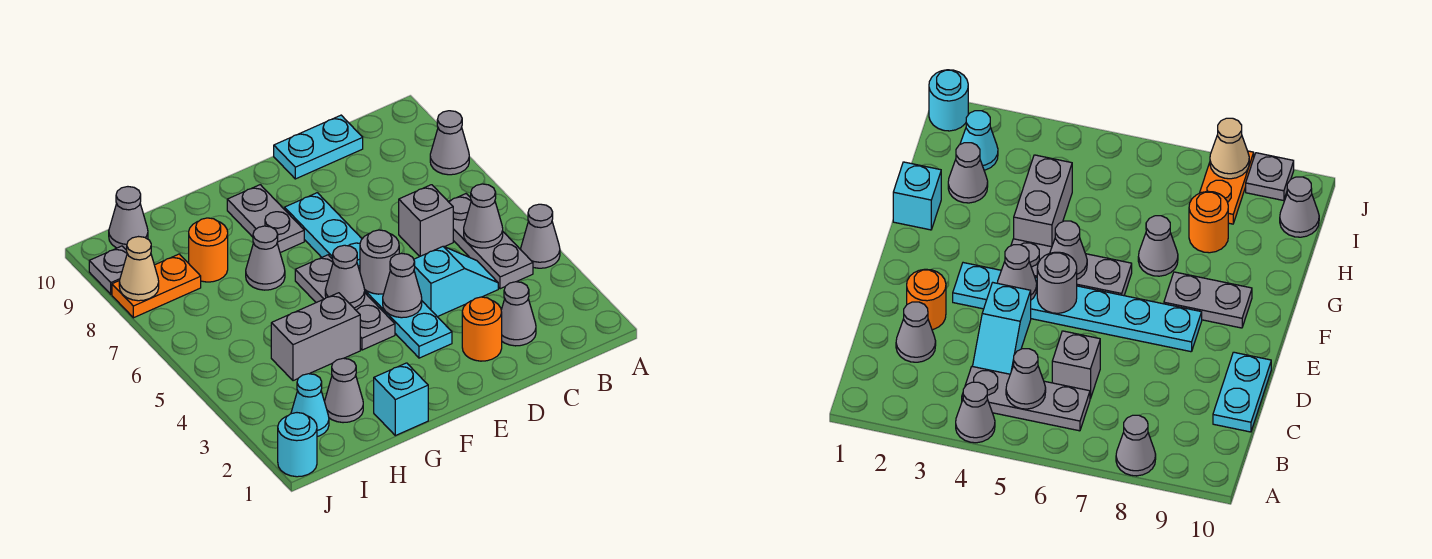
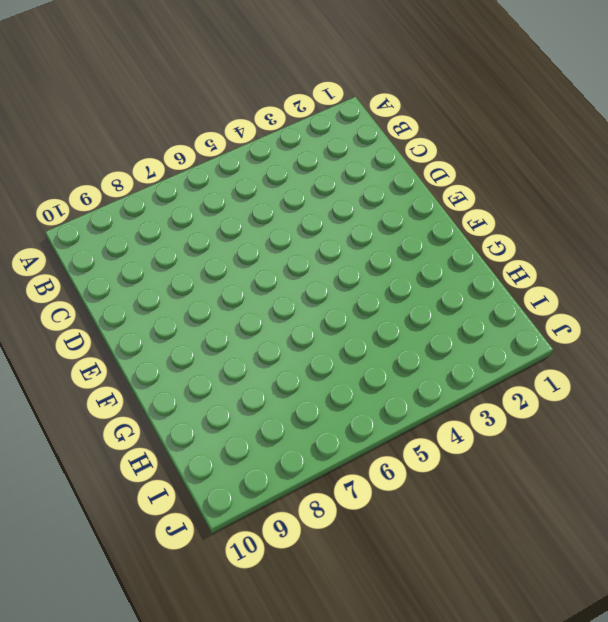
none -> grey cone A4 level 1
none -> grey cone A8 level 1
none -> grey plate B4:B6 level 1

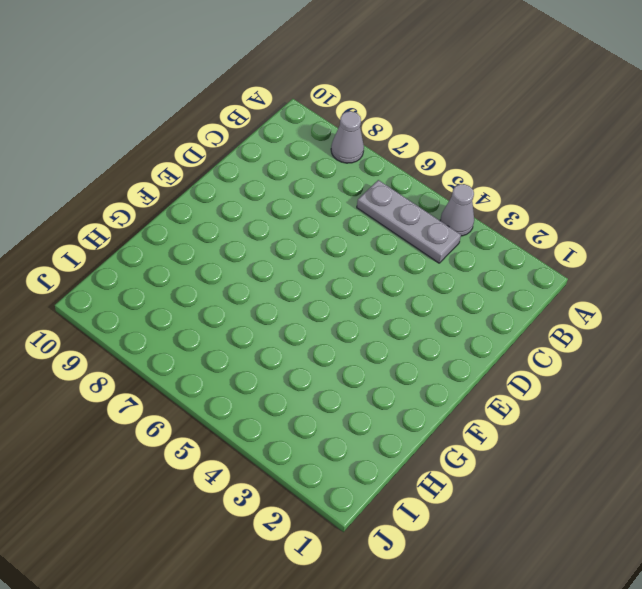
none -> grey cone C2 level 1
none -> cyan slope C4:D4 level 1 top D
none -> grey brick C6 level 1

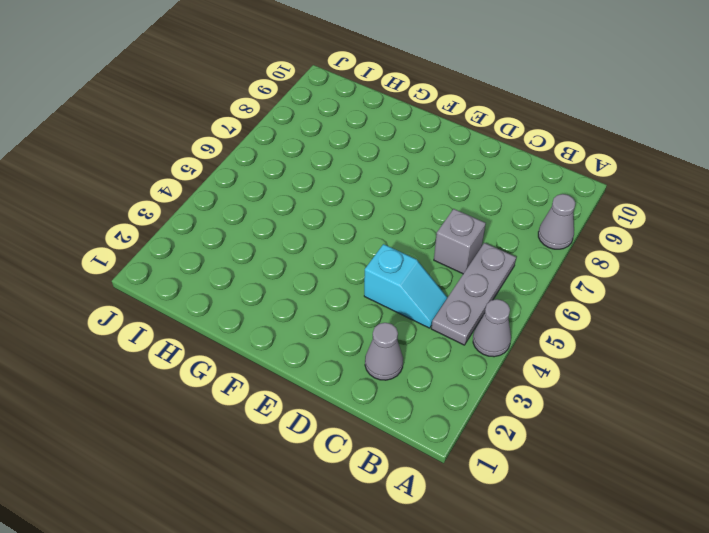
none -> cyan plate C10:D10 level 1
none -> orange round brick D2 level 1
none -> cyan plate E3:E8 level 1

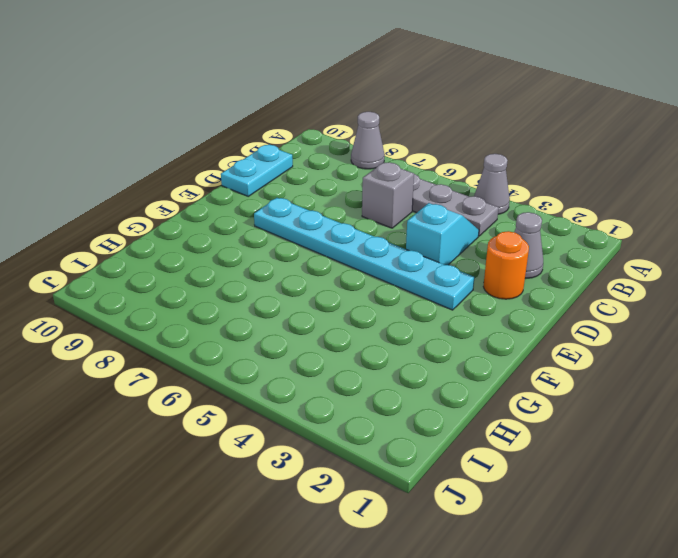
none -> grey plate F4:F6 level 1
none -> grey plate F8:F9 level 1
none -> cyan brick G1 level 1

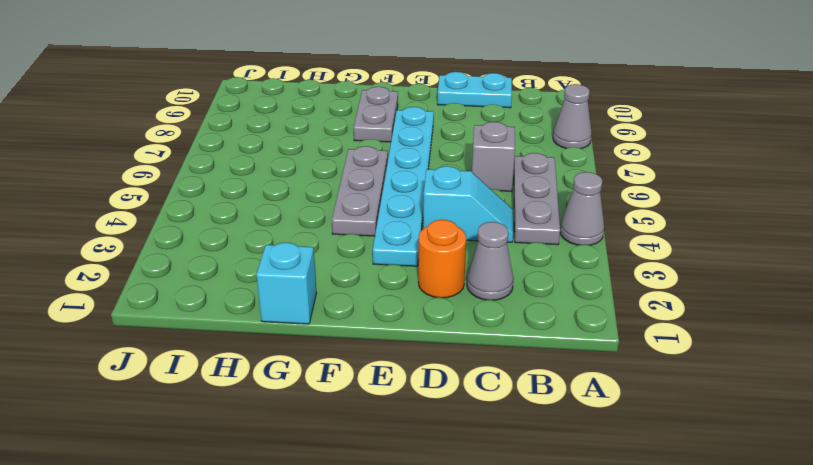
none -> grey brick G4:H4 level 1
none -> grey cone G7 level 1
none -> grey cone H2 level 1

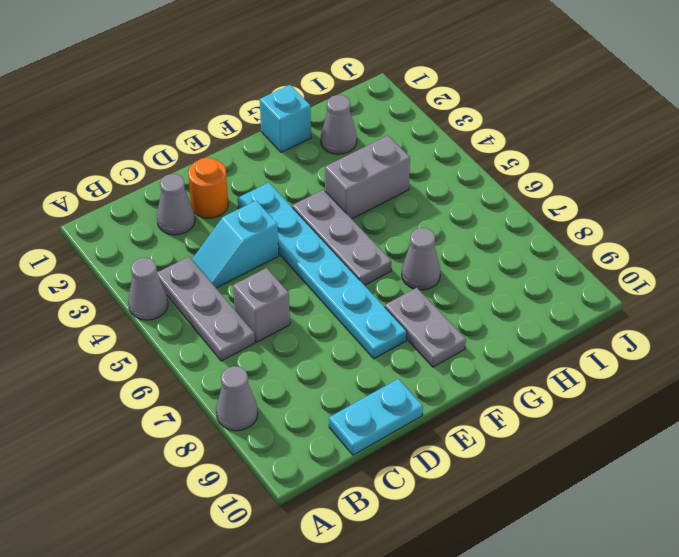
none -> orange round brick H8 level 1
none -> cyan cone I2 level 1
none -> orange plate I8:J8 level 1

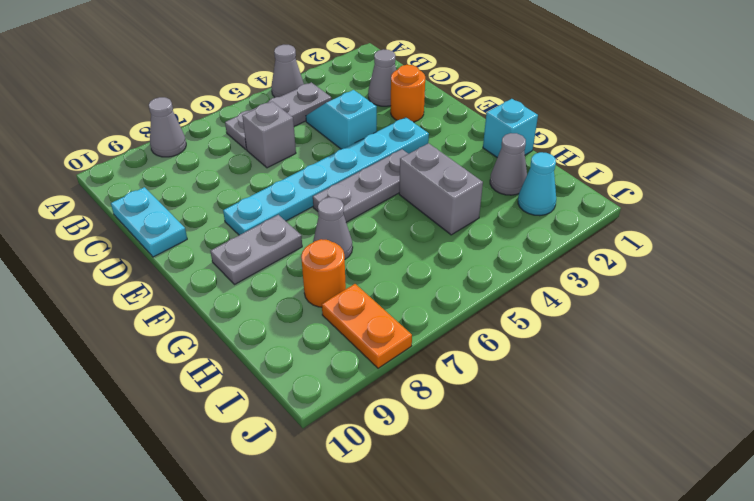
none -> grey cone I10 level 1
none -> cyan round brick J1 level 1
none -> grey plate J9 level 1

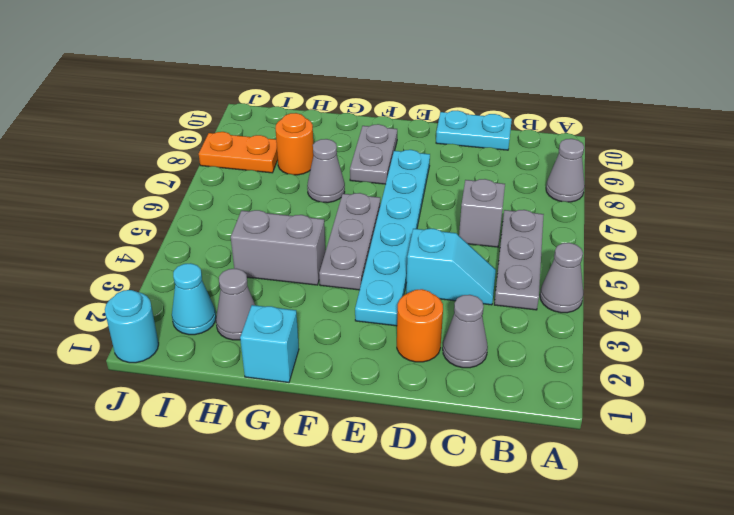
none -> grey cone I10 level 1
none -> grey plate J9 level 1
none -> grey cone B5 level 2

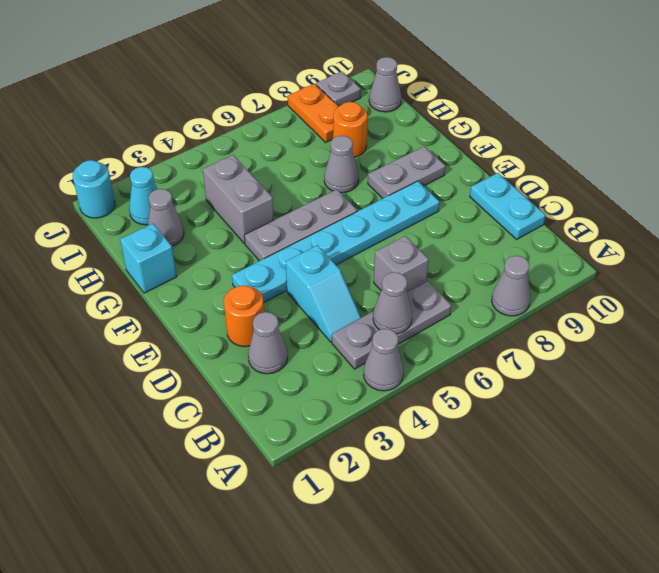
none -> grey cone E4 level 2
none -> grey round brick E5 level 2
none -> grey cone F5 level 2

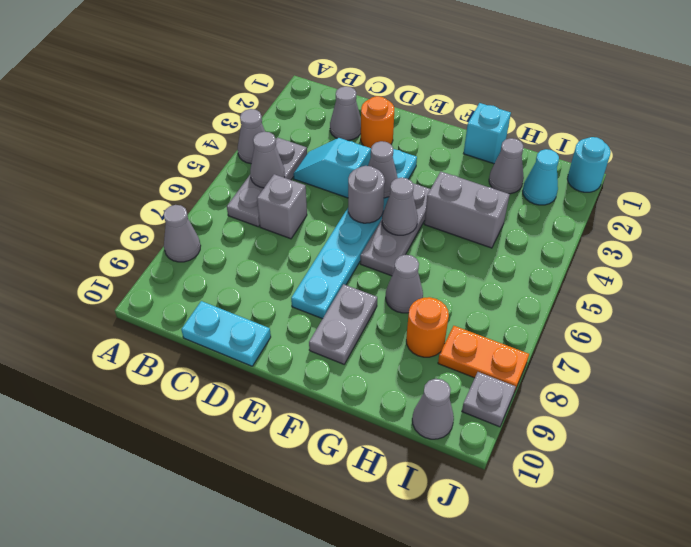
none -> tan cone J8 level 2

